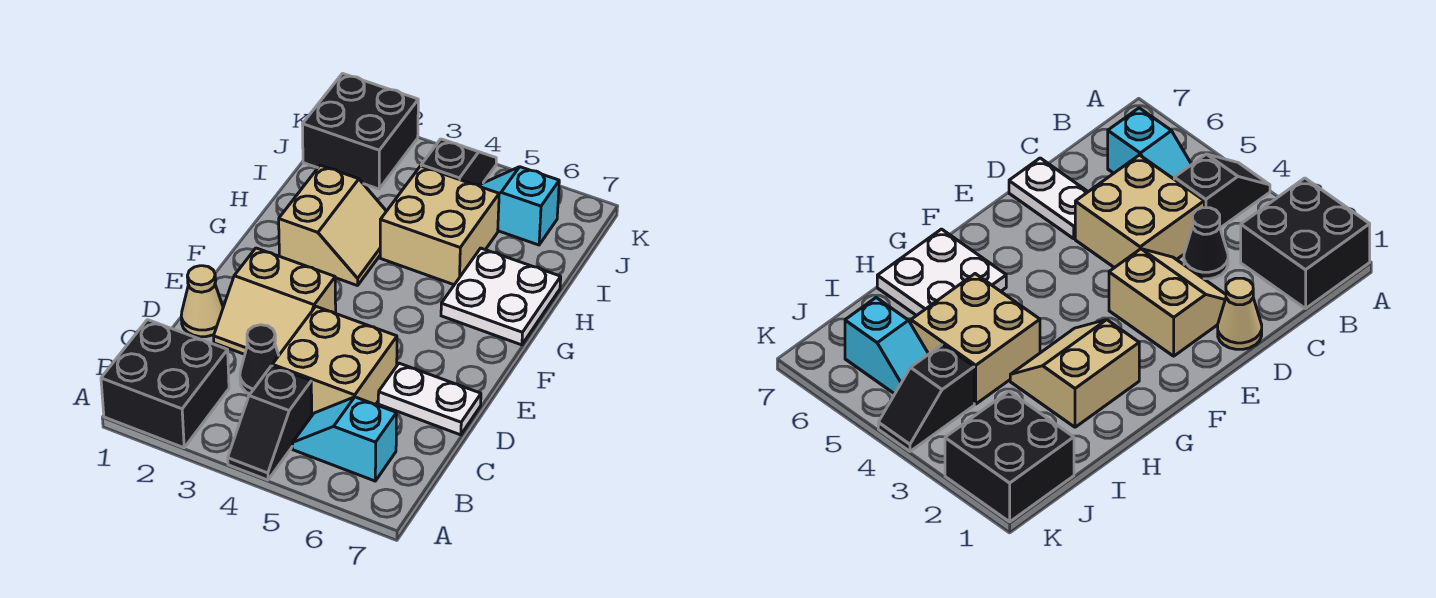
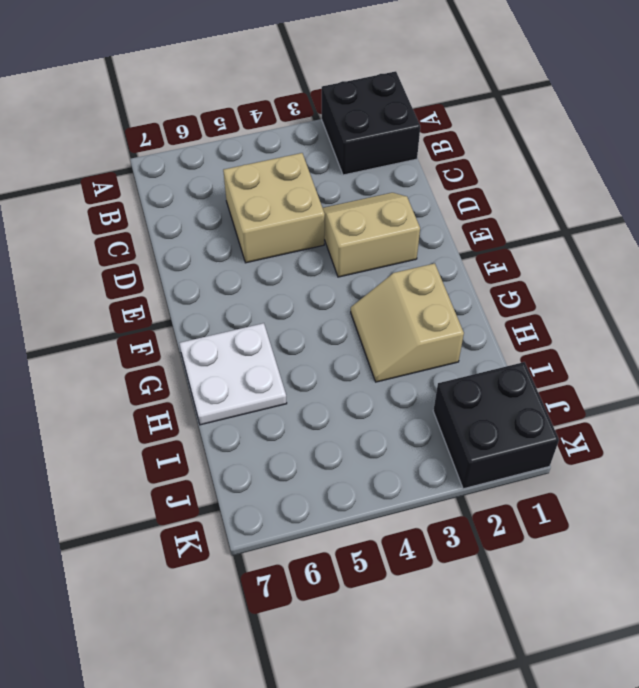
none -> black slope A4:B4 level 1 top B
none -> cyan slope B5:B6 level 1 top 6
none -> black cone C3 level 1

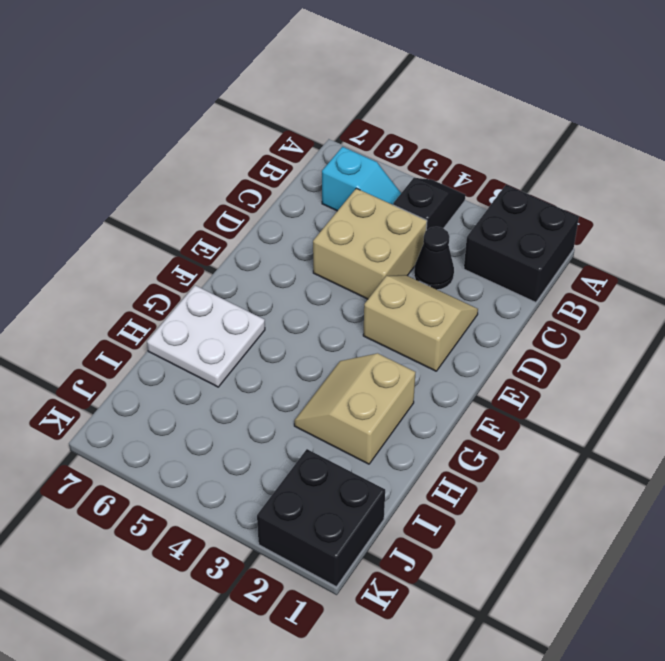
none -> tan cone D1 level 1
none -> white plate D6:D7 level 1
none -> tan brick H4:I5 level 1

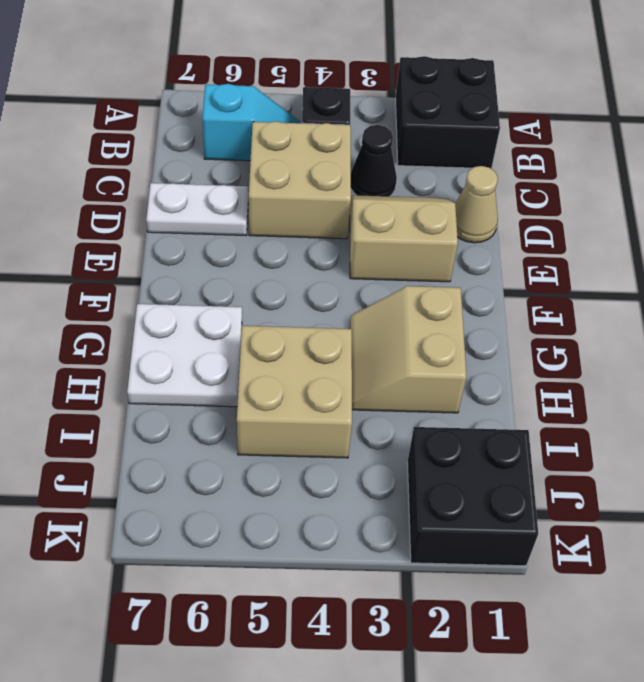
none -> black slope J4:K4 level 1 top J
none -> cyan slope J5:J6 level 1 top 6

